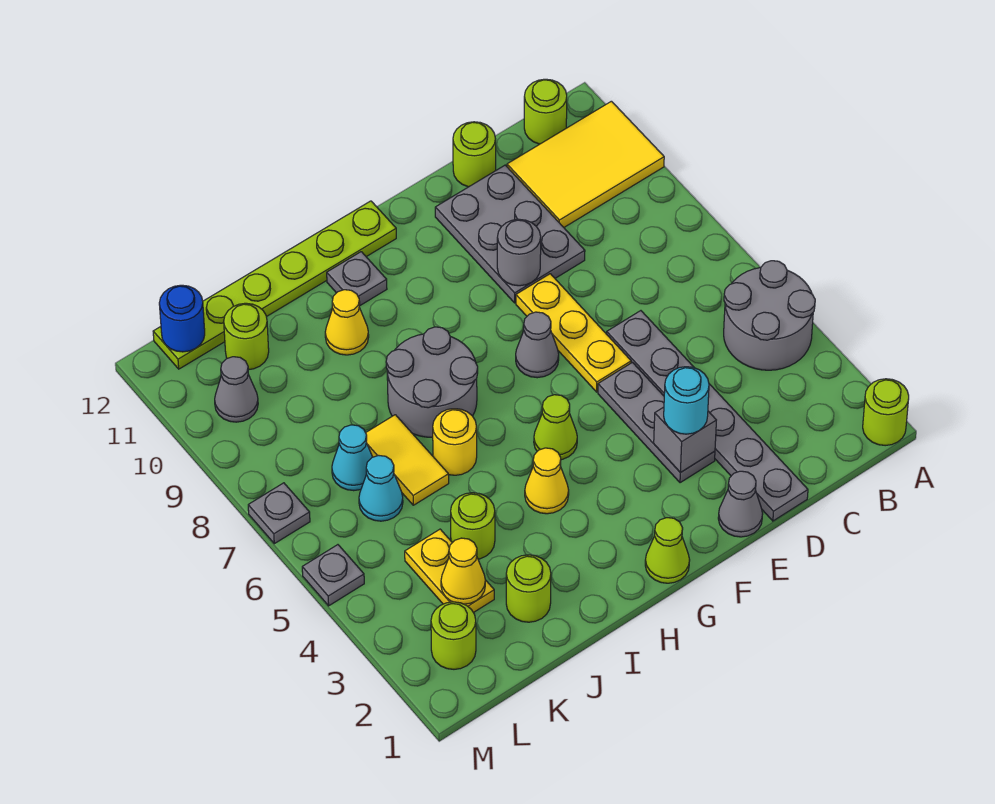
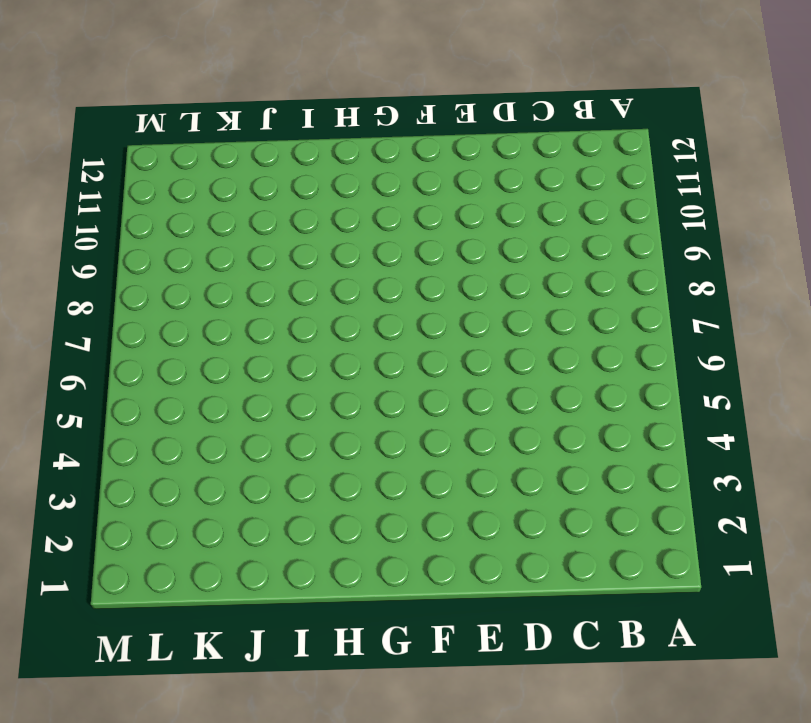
none -> lime round brick A1 level 1
none -> grey round brick A4:B5 level 1
none -> yellow tile A10:C11 level 1
none -> lime round brick B12 level 1

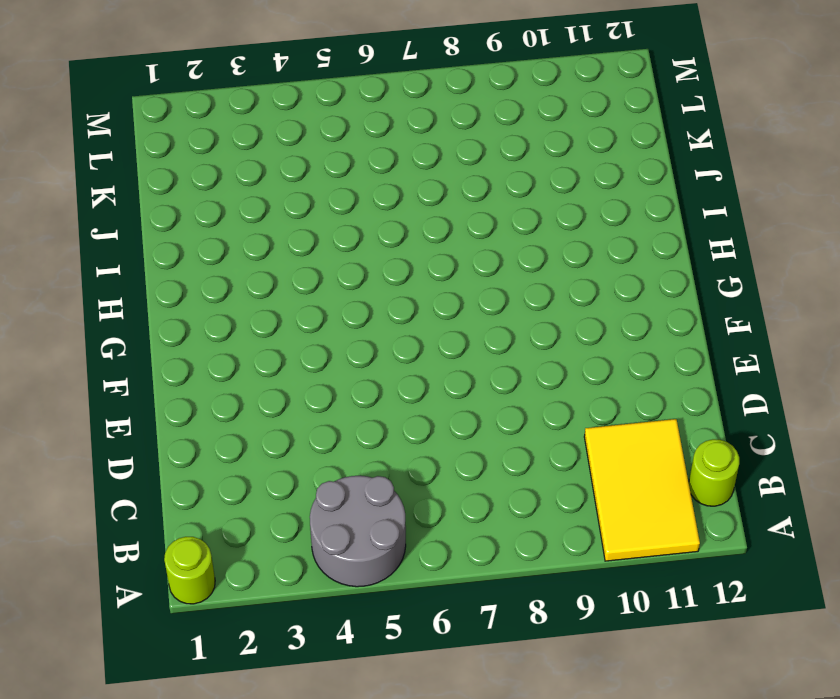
none -> grey plate D1:D6 level 1
none -> grey plate D9:E11 level 1
none -> lime round brick D12 level 1
none -> grey cone E1 level 1

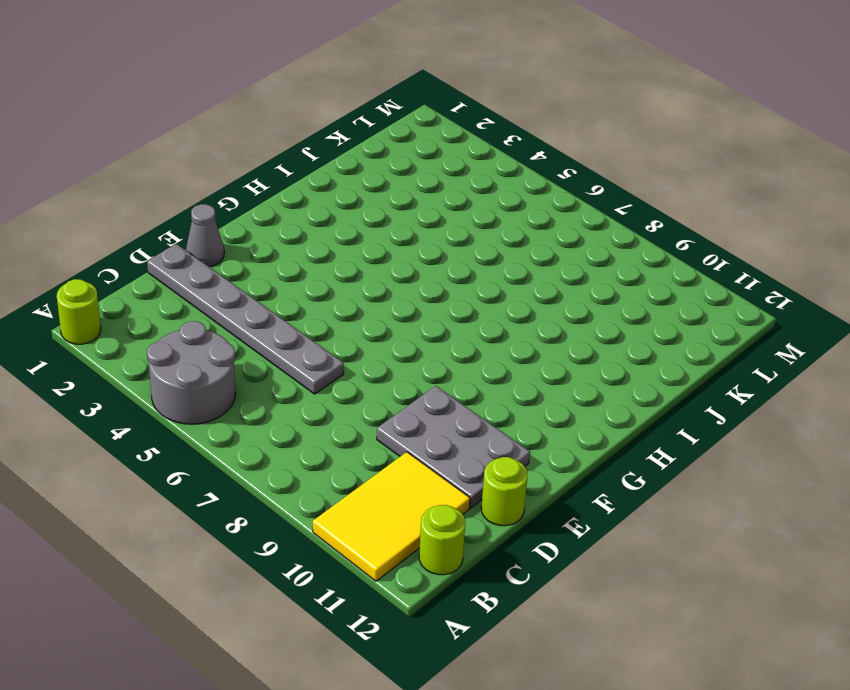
none -> grey plate E3:E5 level 1
none -> yellow plate E6:E8 level 1
none -> grey cone F7 level 1
none -> lime cone G1 level 1

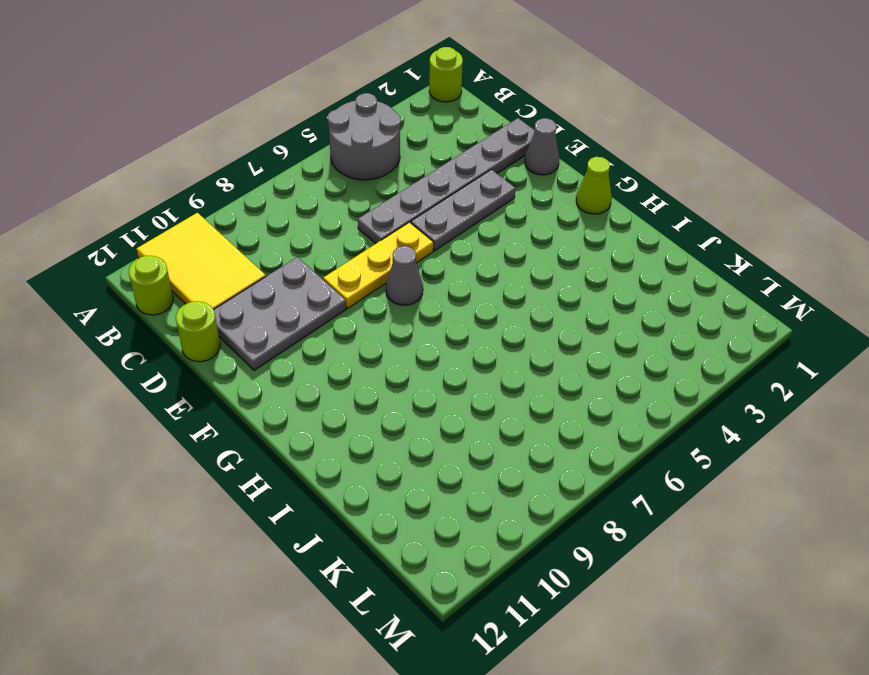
none -> lime cone G5 level 1
none -> lime plate G12:L12 level 1
none -> yellow cone H4 level 1
none -> grey round brick H7:I8 level 1

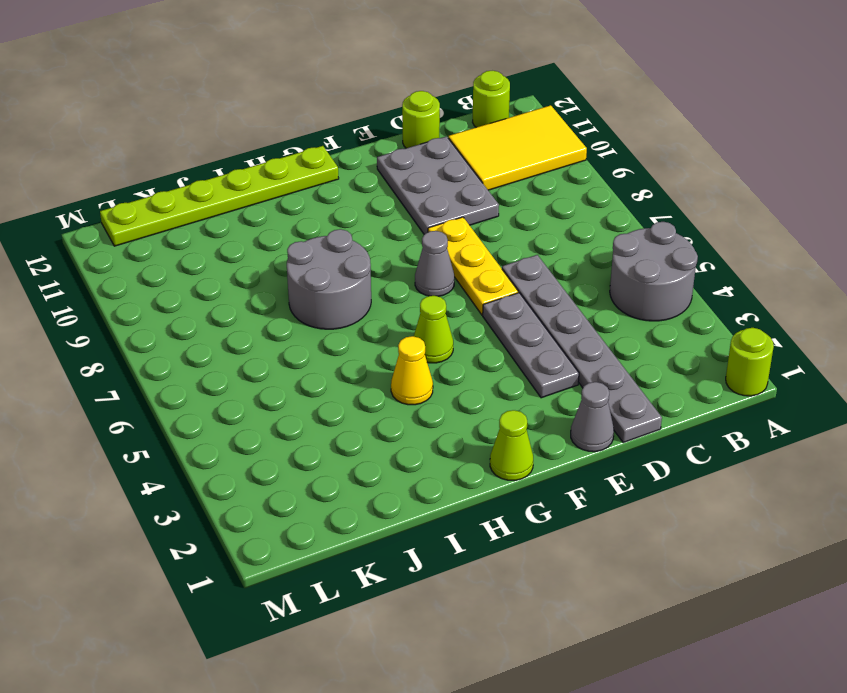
none -> grey plate H11 level 1
none -> yellow round brick I6 level 1
none -> yellow cone I10 level 1
none -> lime round brick J2 level 1

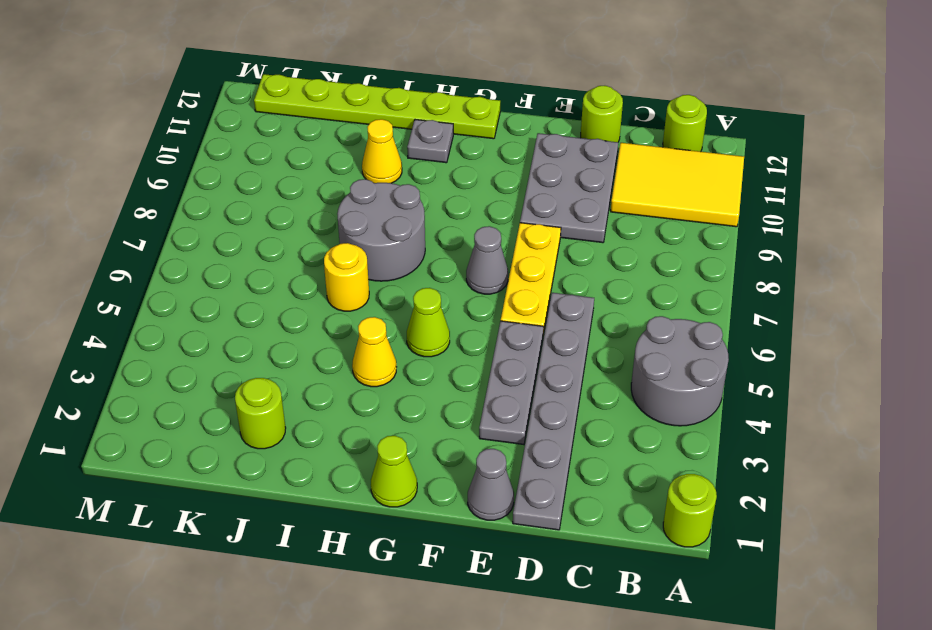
none -> lime round brick J4 level 1
none -> yellow tile J6:J7 level 1
none -> yellow plate K3:K4 level 1
none -> cyan cone K6 level 1

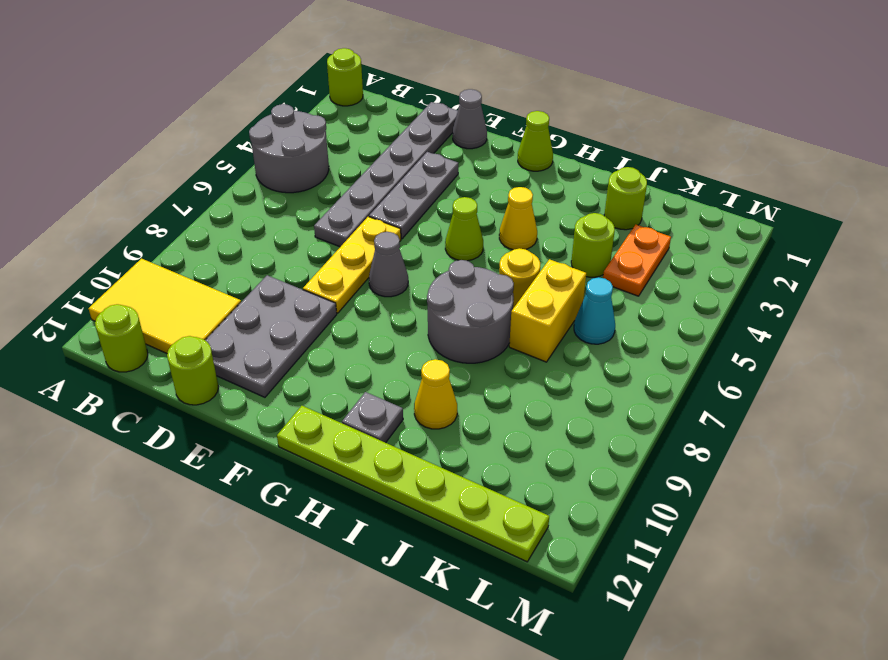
yellow brick J6:J7 level 1 -> yellow tile J6:J7 level 1
orange plate K3:K4 level 1 -> yellow plate K3:K4 level 1
none -> cyan cone K7 level 1
none -> lime round brick K11 level 1
none -> lime round brick L2 level 1
none -> grey cone L10 level 1

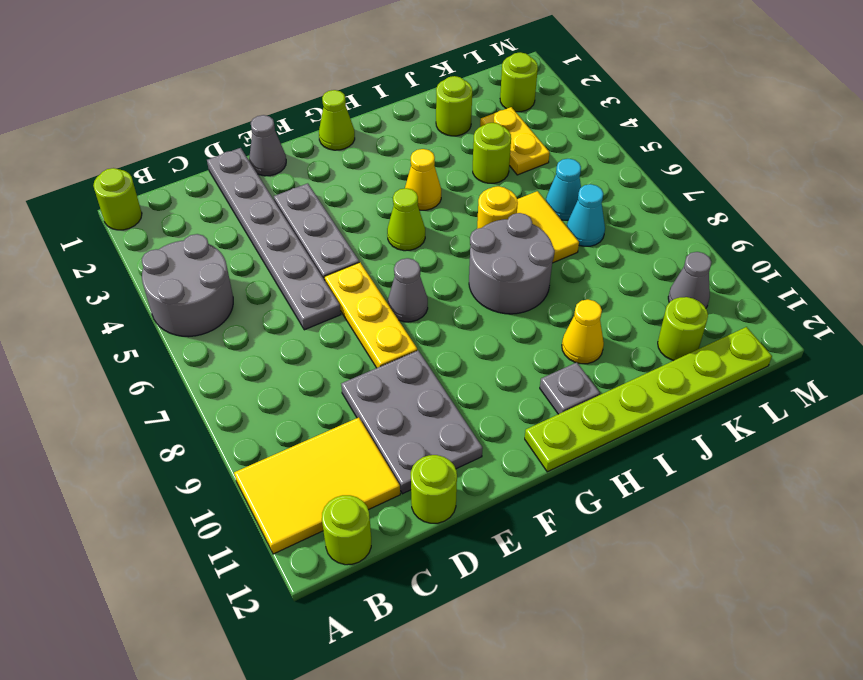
none -> grey plate M5 level 1
none -> grey plate M7 level 1
none -> grey brick E3 level 2
none -> grey round brick E9 level 2

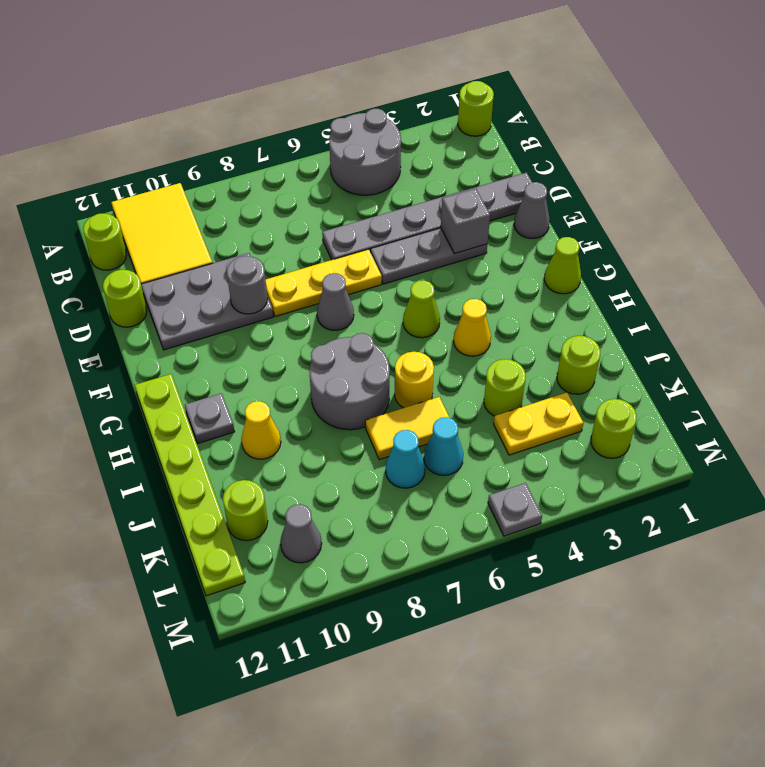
none -> grey plate M7 level 1
none -> yellow cone K3 level 2
none -> blue round brick L12 level 2
none -> cyan round brick E3 level 3

